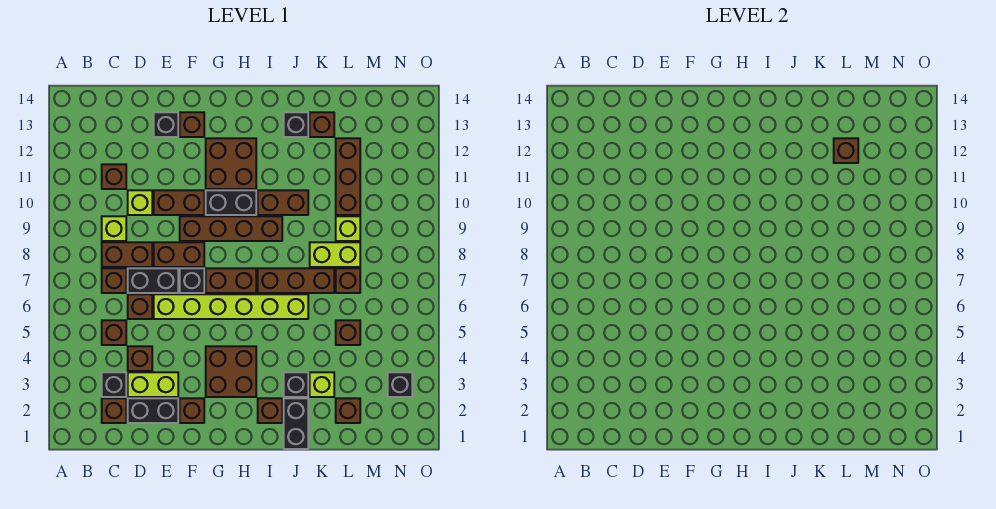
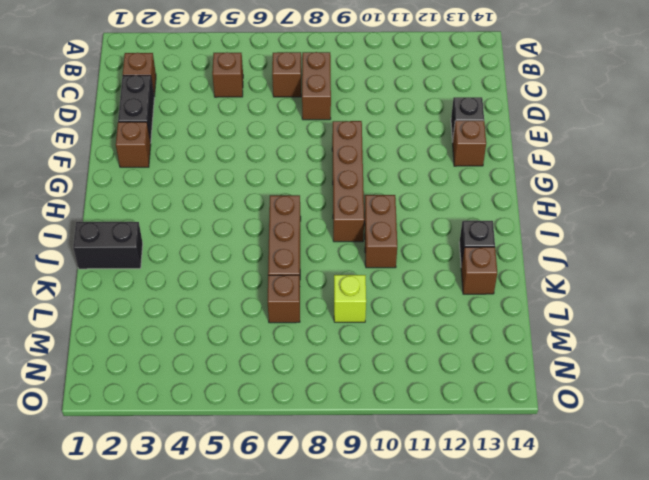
none -> black brick C3 level 1
none -> lime brick C9 level 1
none -> brown brick C11 level 1
none -> lime brick D3:E3 level 1

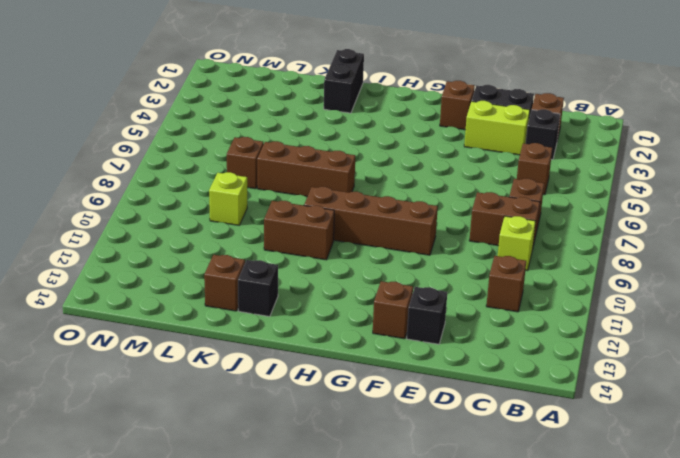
none -> brown brick D4 level 1
none -> brown brick D6 level 1
none -> black brick D7:E7 level 1
none -> lime brick D10 level 1

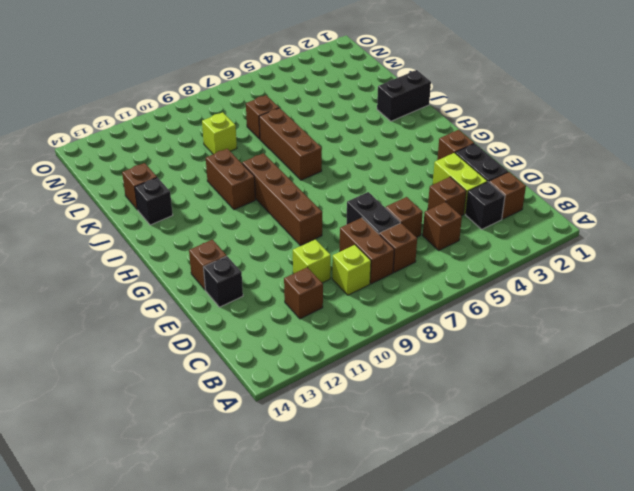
none -> lime brick E6:J6 level 1
none -> brown brick E8:F8 level 1
none -> brown brick E10:F10 level 1
none -> black brick F7 level 1

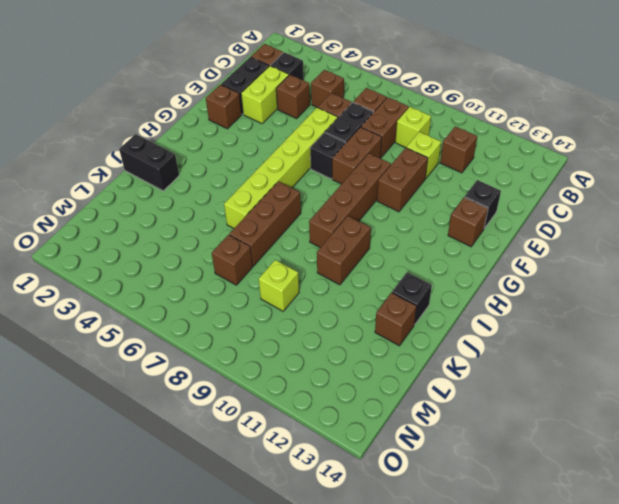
none -> brown brick G3:H4 level 1
none -> brown brick G7:H7 level 1
none -> black brick G10:H10 level 1
none -> brown brick G11:H12 level 1

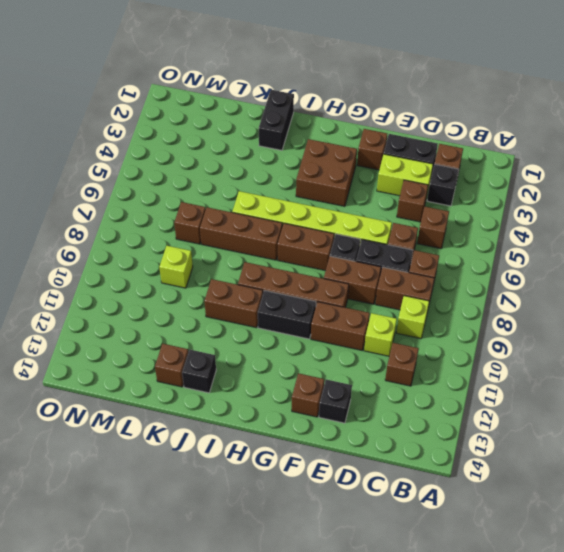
none -> brown brick G11:H12 level 1
none -> brown brick I2 level 1
none -> black brick J3 level 1
none -> lime brick K3 level 1

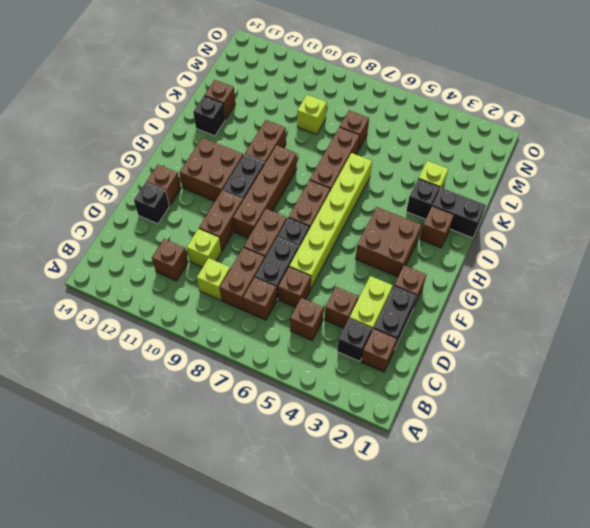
none -> lime brick K8:L8 level 1
none -> brown brick L2 level 1
none -> brown brick L5 level 1
none -> brown brick L10:L12 level 1

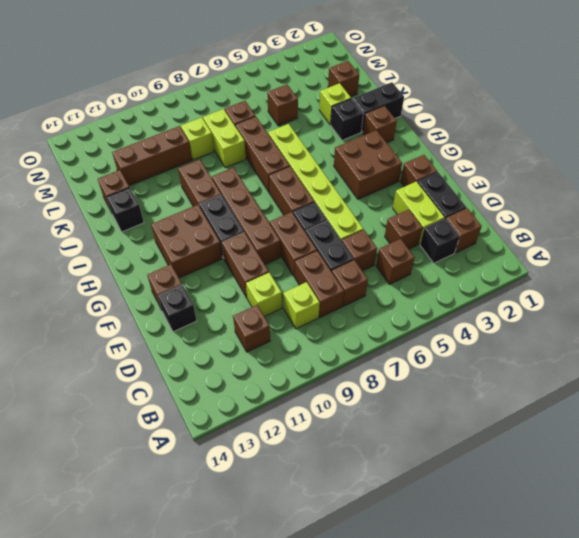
none -> black brick N3 level 1
none -> brown brick L12 level 2

